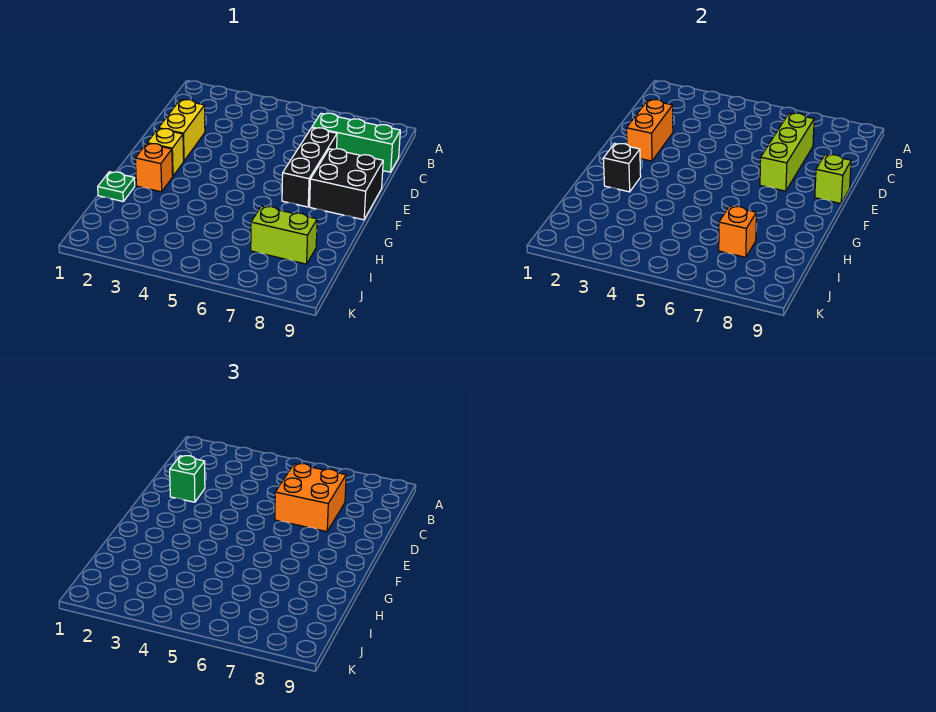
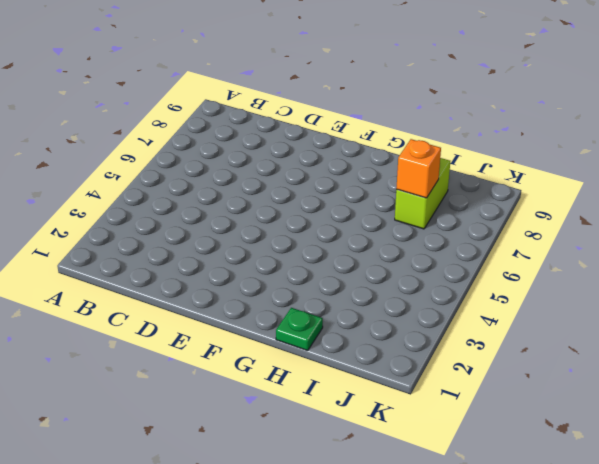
none -> green brick C7:C9 level 1
none -> yellow brick D2:E2 level 1
none -> black brick D7:F7 level 1

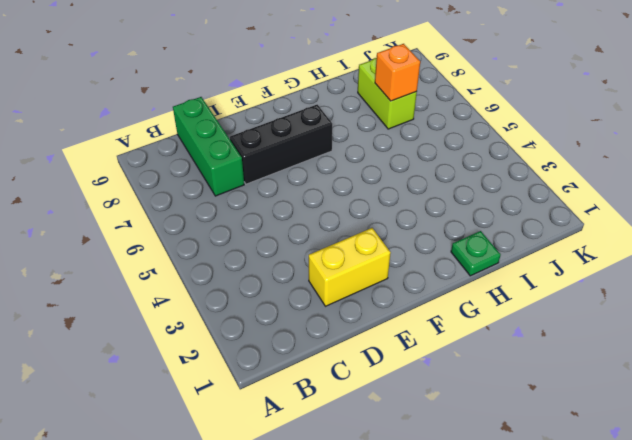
none -> black brick E8:F9 level 1
none -> yellow brick F2 level 1
none -> orange brick G2 level 1

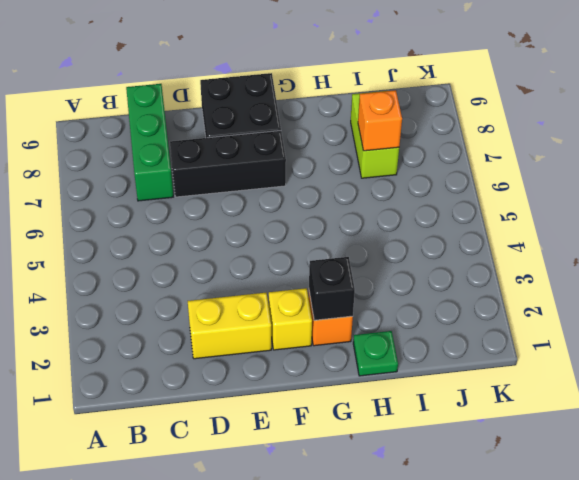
none -> lime brick C7:E7 level 2
none -> orange brick D2:E2 level 2
none -> lime brick E9 level 2

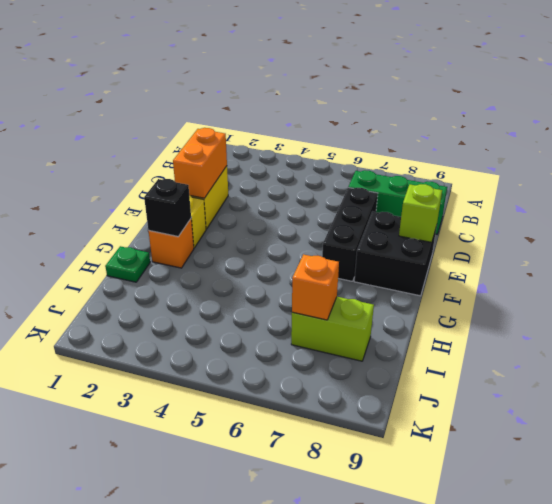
none -> lime brick C7:E7 level 2
none -> orange brick C6:D7 level 3
none -> green brick D2 level 3

